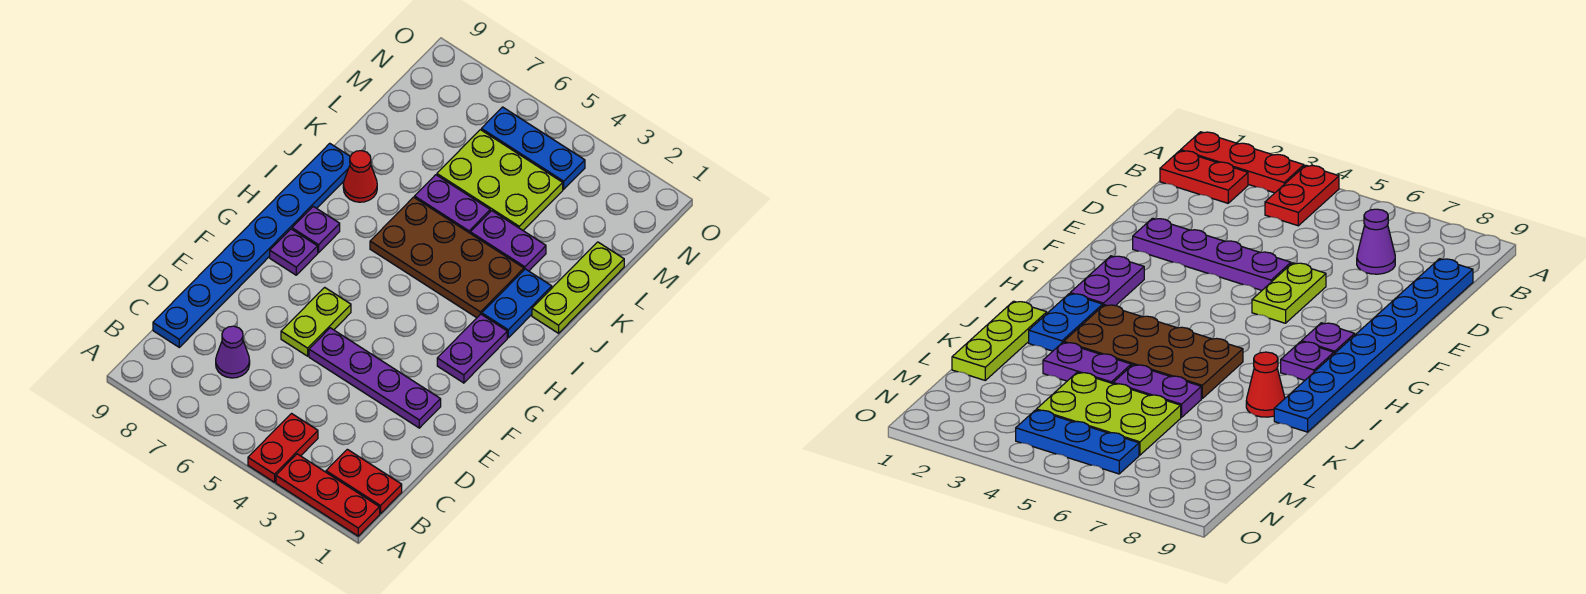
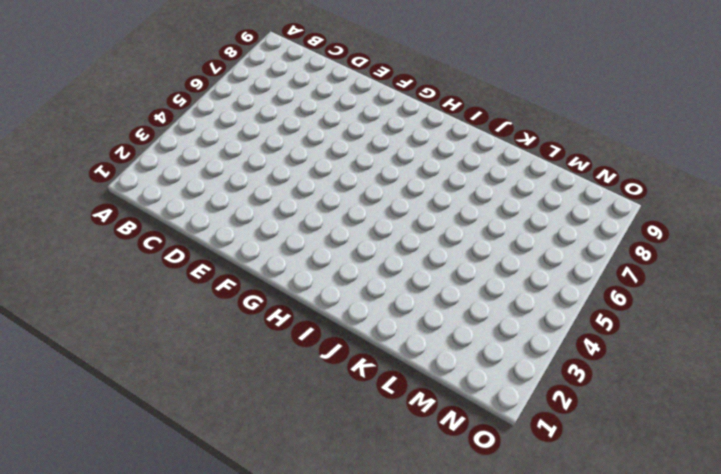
none -> red plate A1:A3 level 1
none -> red plate A4:B4 level 1
none -> red plate B1:B2 level 1

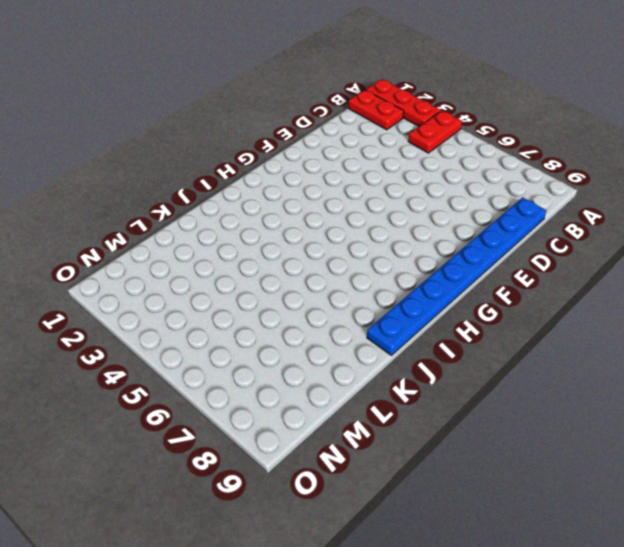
none -> purple cone C7 level 1
none -> purple plate E2:E5 level 1
none -> lime plate E6:F6 level 1

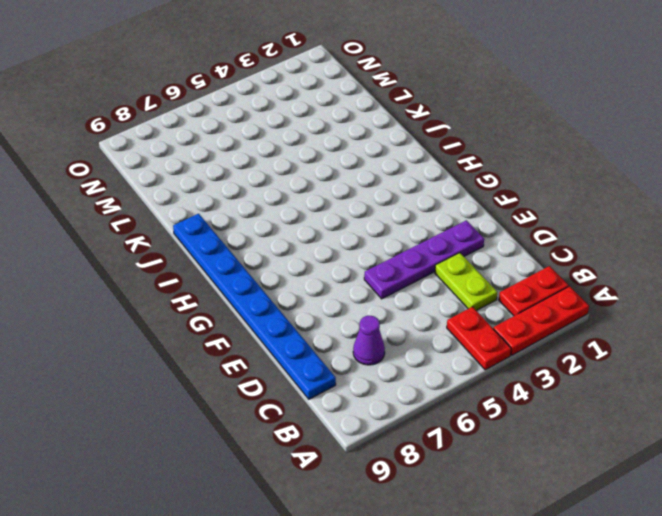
lime plate C3:D3 level 1 -> lime plate E6:F6 level 1
none -> purple plate G2:H2 level 1
none -> purple plate G8 level 1
none -> purple plate H8 level 1

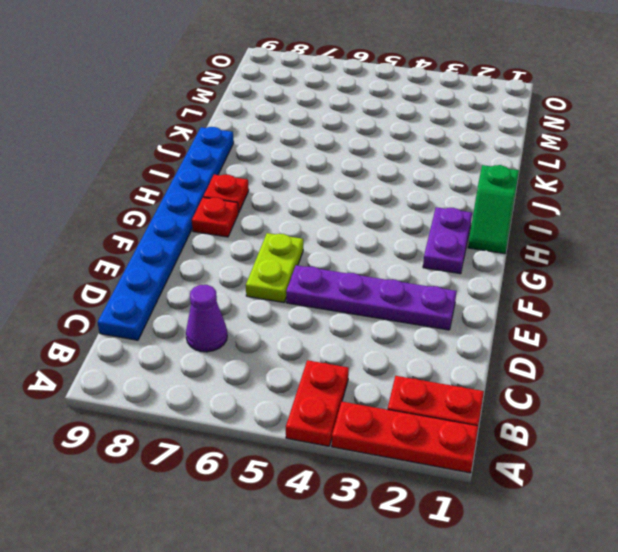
red plate G8 level 1 -> purple plate G8 level 1
green slope H1:I1 level 1 top I -> none
red plate H8 level 1 -> purple plate H8 level 1
none -> blue plate I2:J2 level 1
none -> brown plate I3:J6 level 1
none -> lime plate J1:L1 level 1

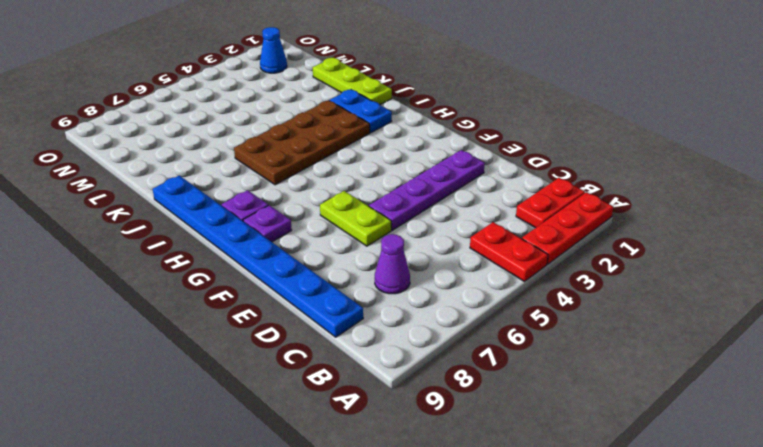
blue cone N2 level 1 -> none
none -> purple plate G2:H2 level 1
none -> red cone J8 level 1
none -> purple plate K3:K4 level 1

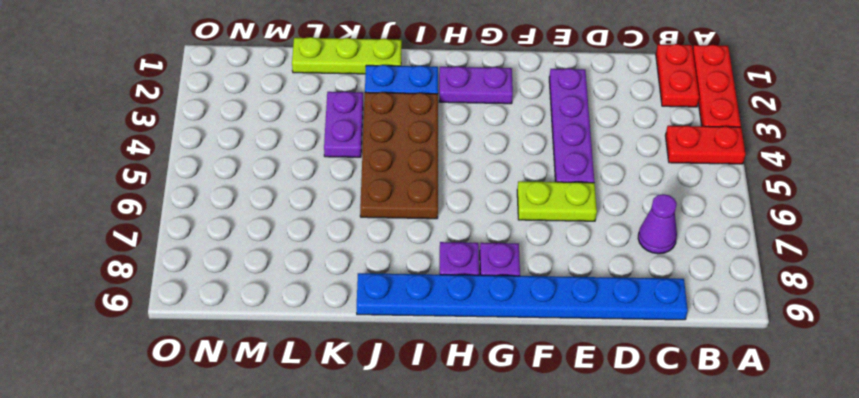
none -> red cone J8 level 1
none -> purple plate K5:K6 level 1
none -> lime plate L4:M6 level 1

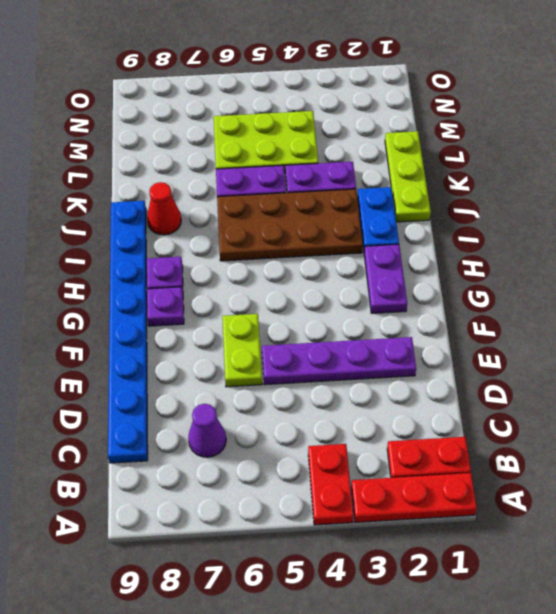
none -> blue plate N4:N6 level 1

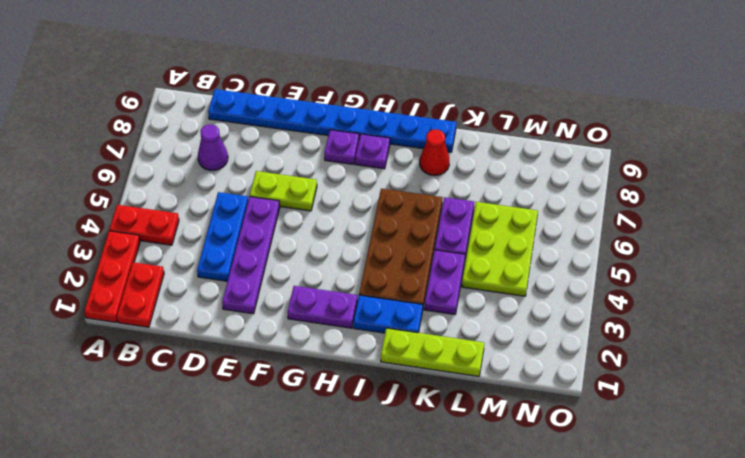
blue plate D3:D5 level 1 -> blue plate N4:N6 level 1

